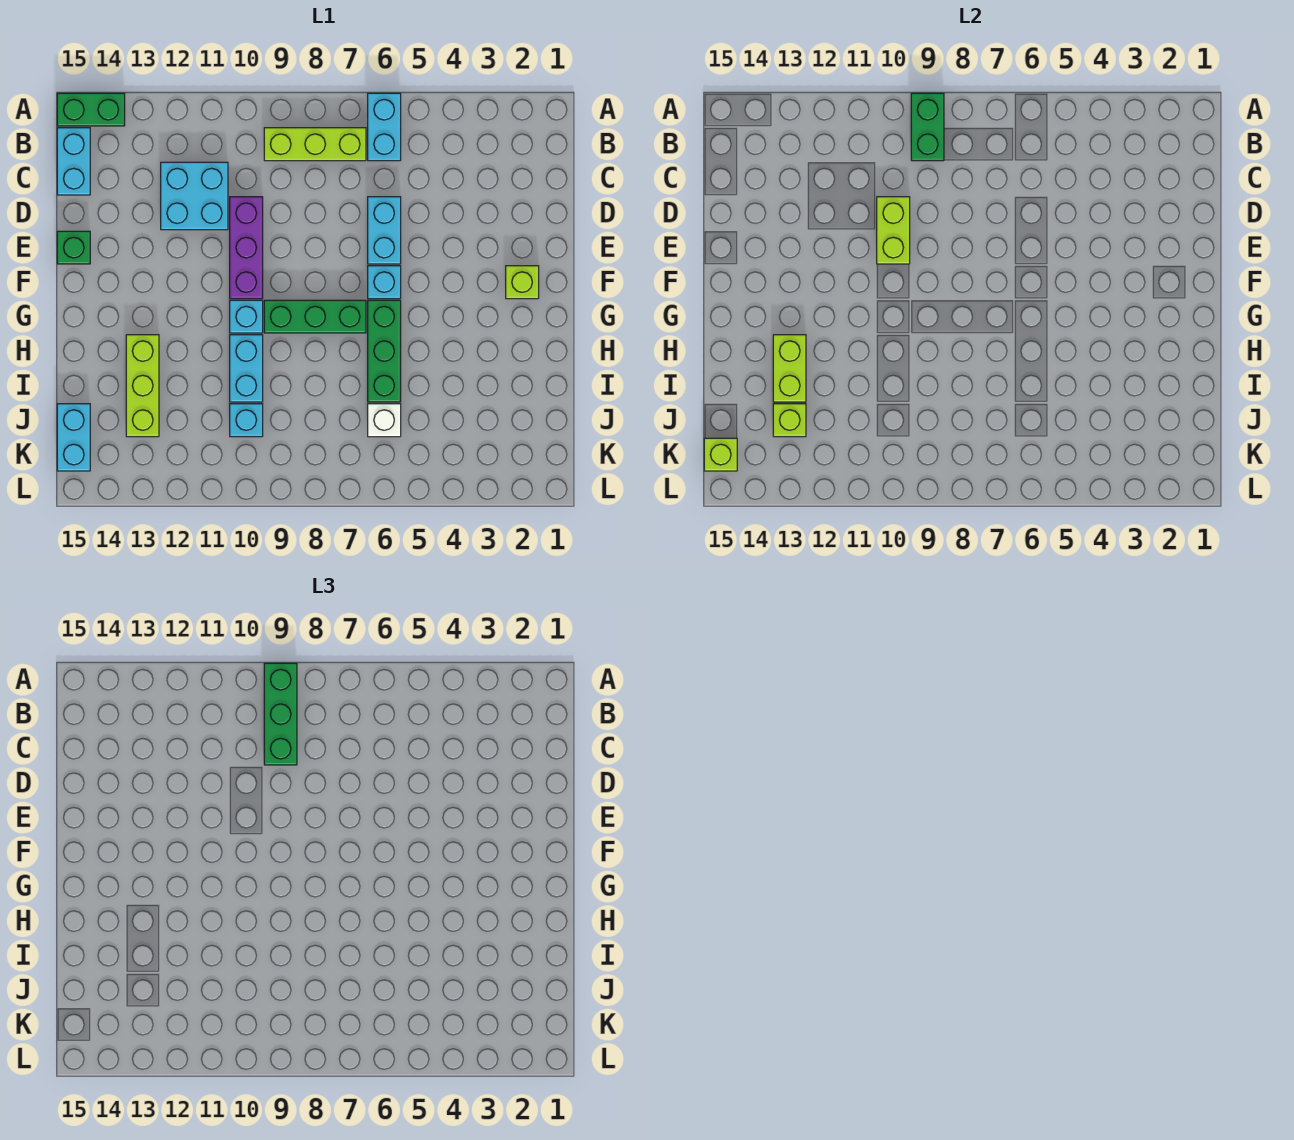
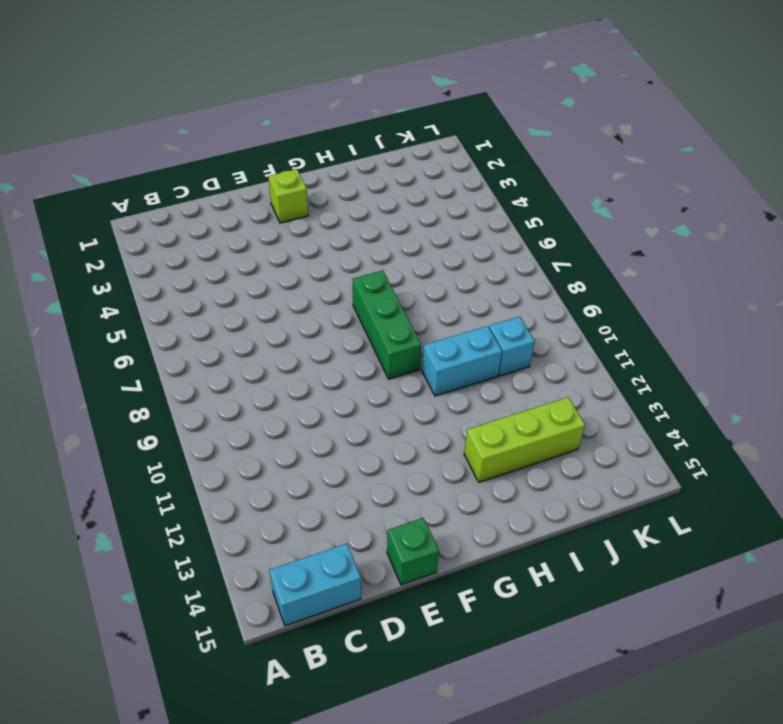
none -> cyan brick A6:B6 level 1
none -> green brick A14:A15 level 1
none -> lime brick B7:B9 level 1

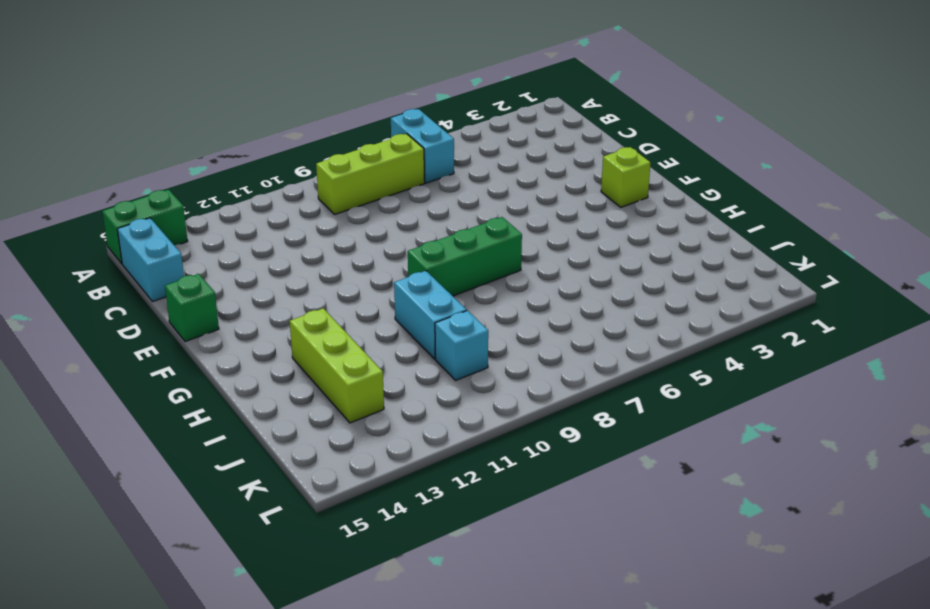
none -> cyan brick C11:D12 level 1
none -> cyan brick D6:E6 level 1
none -> purple brick D10:F10 level 1

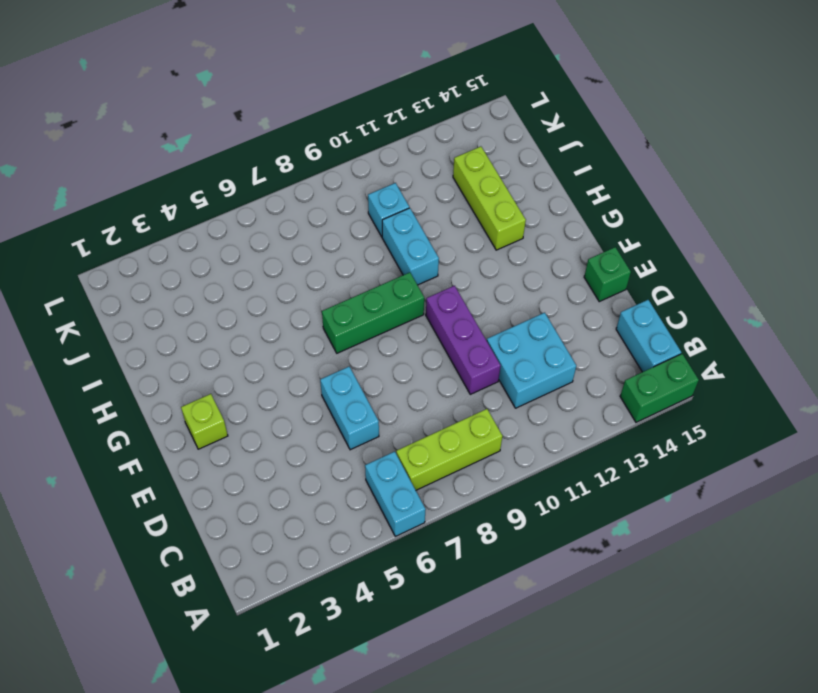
none -> cyan brick F6 level 1
none -> green brick G6:I6 level 1
none -> cyan brick G10 level 1

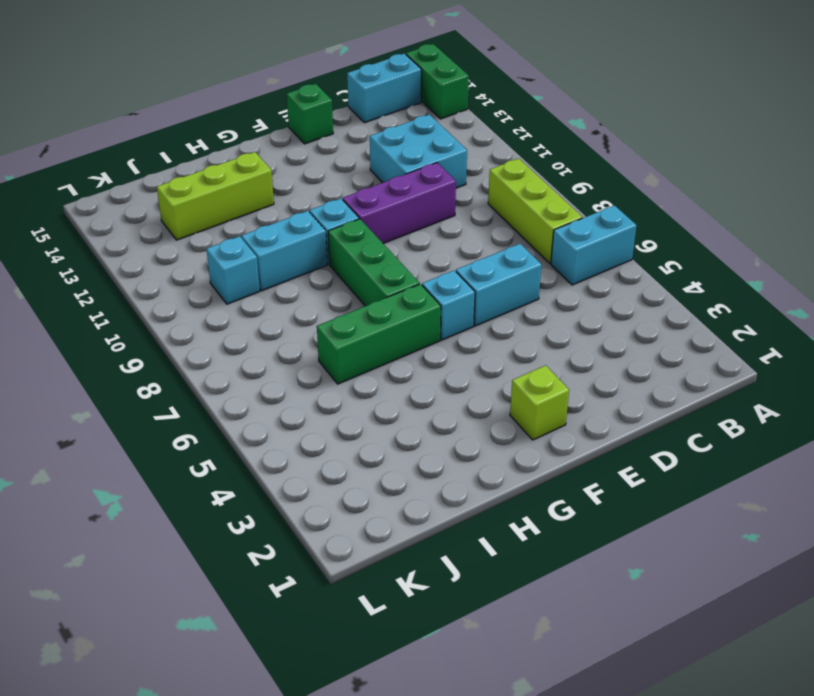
none -> white brick J6 level 1
none -> cyan brick J15:K15 level 1
none -> green brick A9:B9 level 2

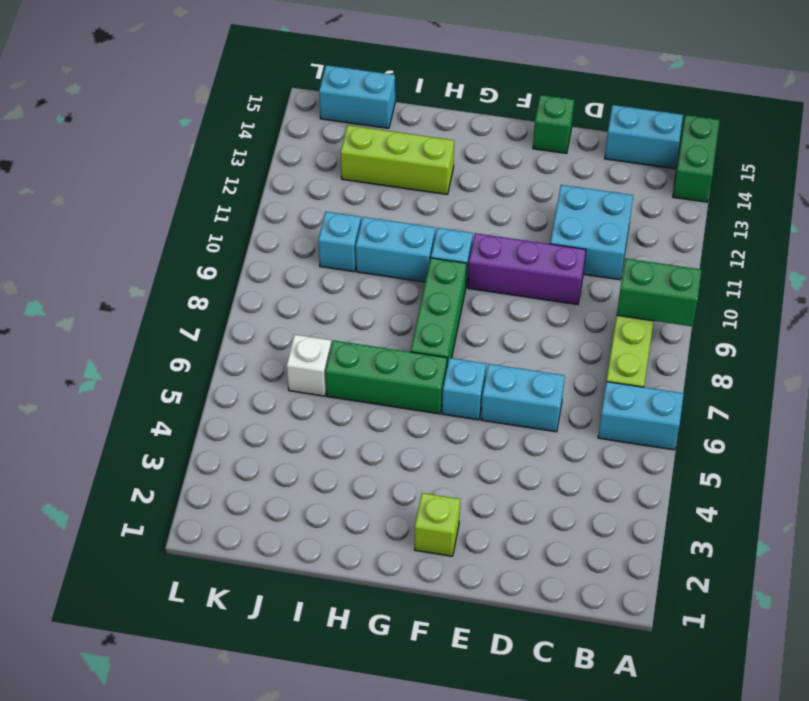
none -> lime brick D10:E10 level 2
none -> lime brick H13:I13 level 2
none -> lime brick J13 level 2

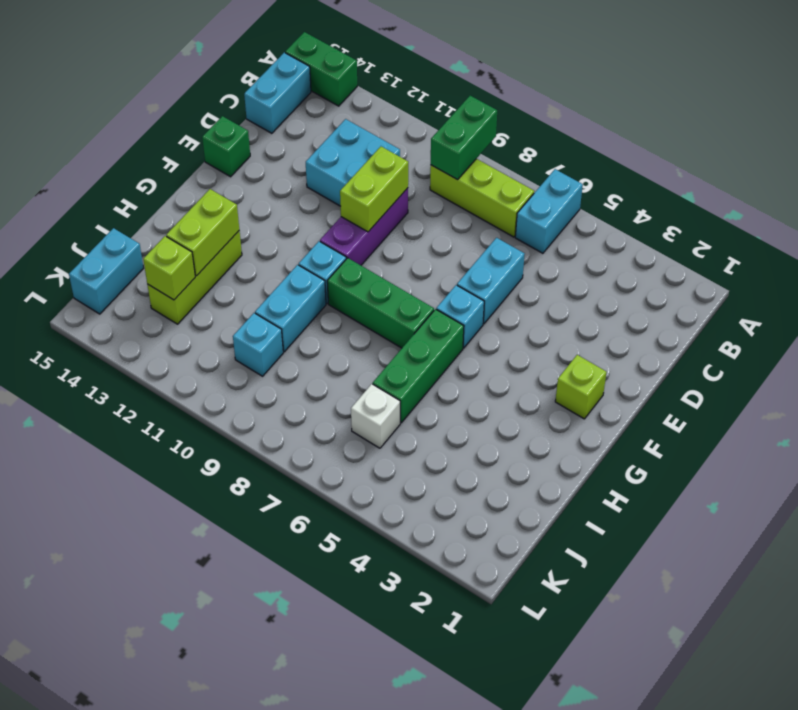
none -> lime brick K15 level 2
none -> green brick A9:C9 level 3

